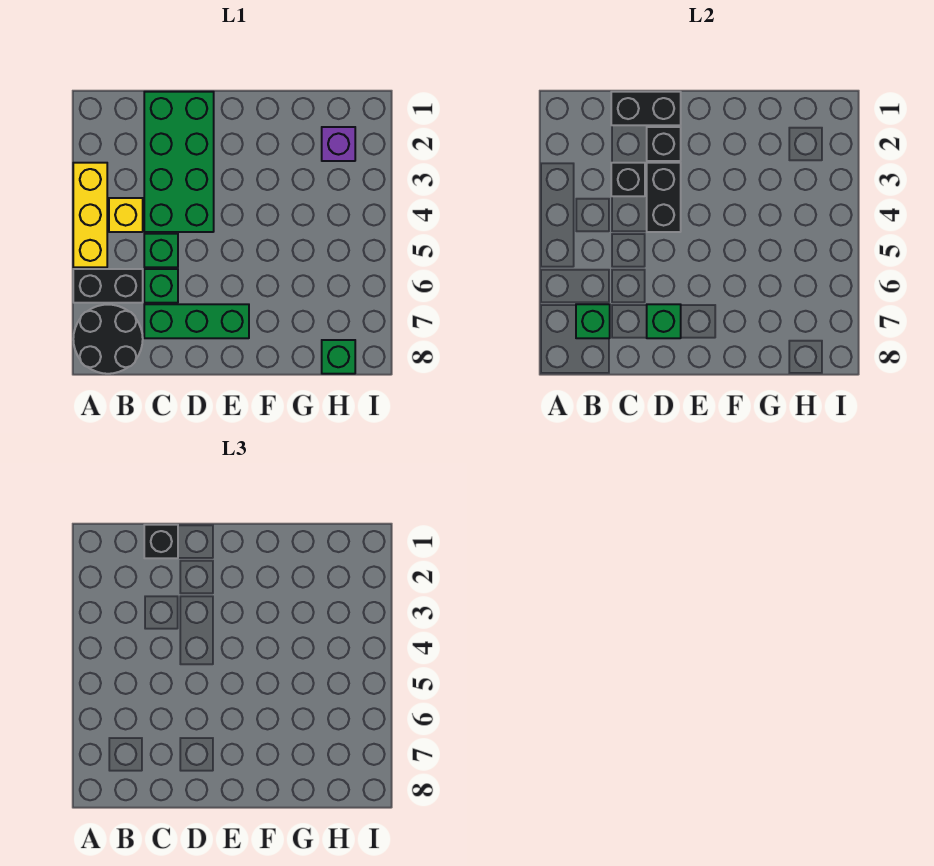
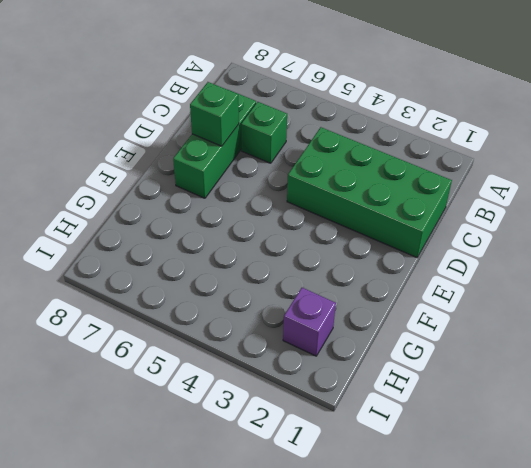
none -> yellow brick A3:A5 level 1
none -> black brick A6:B6 level 1
none -> black round brick A7:B8 level 1

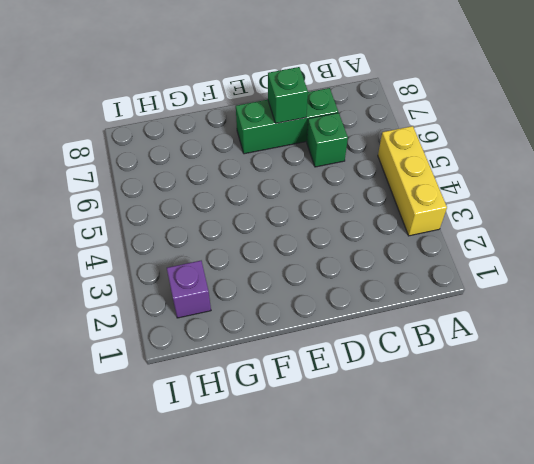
none -> black brick A6:B6 level 1
none -> black round brick A7:B8 level 1
none -> yellow brick B4 level 1

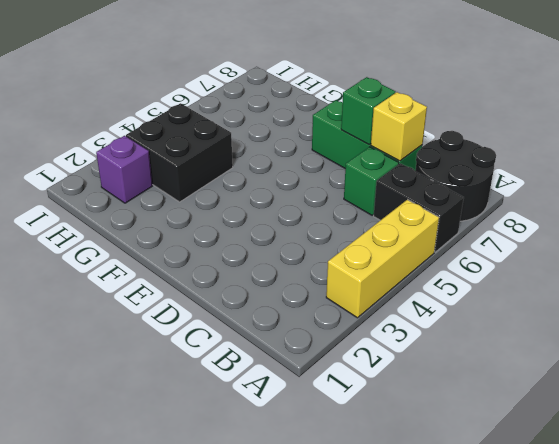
yellow brick C7 level 2 -> yellow brick B4 level 1
black brick G3:H4 level 1 -> none
none -> green brick C1:D4 level 1
none -> green brick C5 level 1
none -> green brick H8 level 1

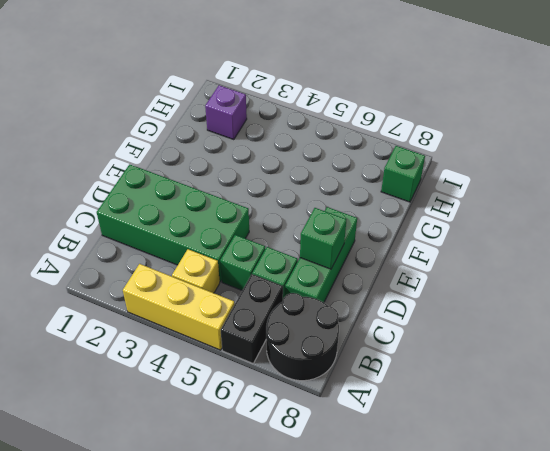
none -> green brick B7 level 2
none -> black brick C1:D1 level 2
none -> black brick C3 level 2

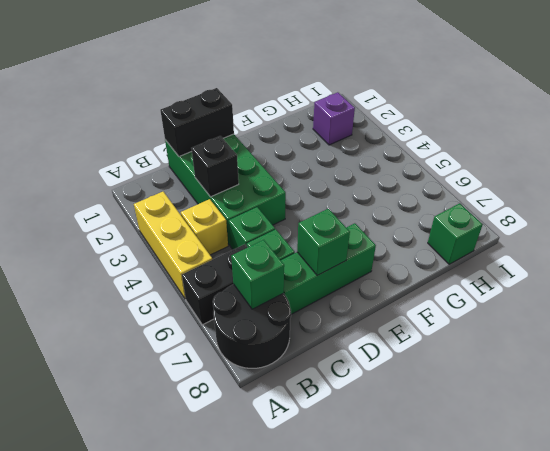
none -> black brick D2 level 2
none -> black brick D3:D4 level 2
none -> black brick C1 level 3

